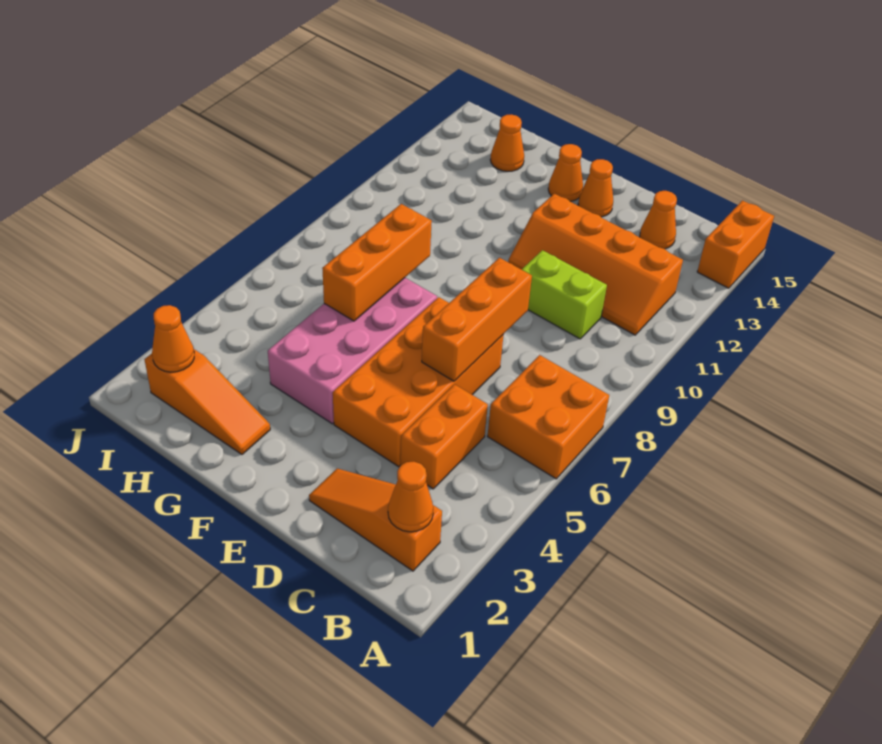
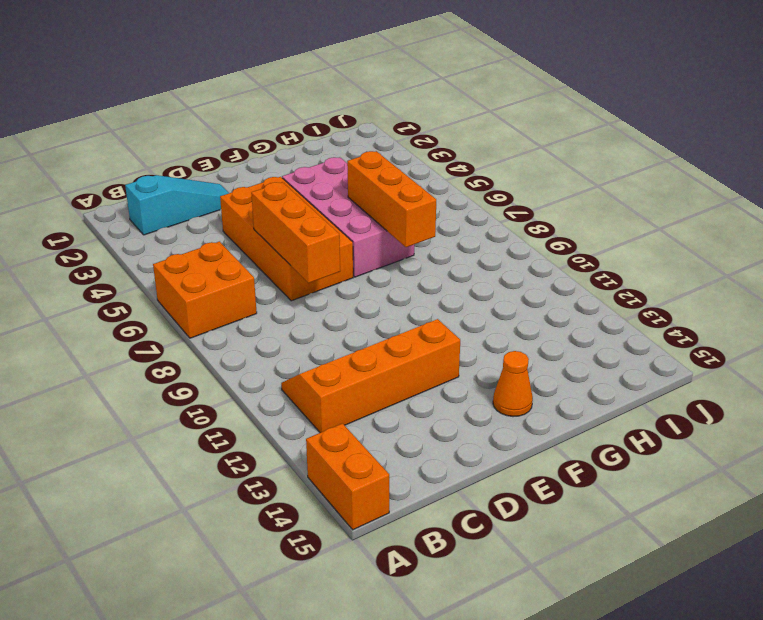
cyan slope B2:D2 level 1 top B -> orange slope B2:D2 level 1 top B
none -> orange brick C4:C5 level 1
none -> lime brick C10:D10 level 1
none -> orange cone C14 level 1

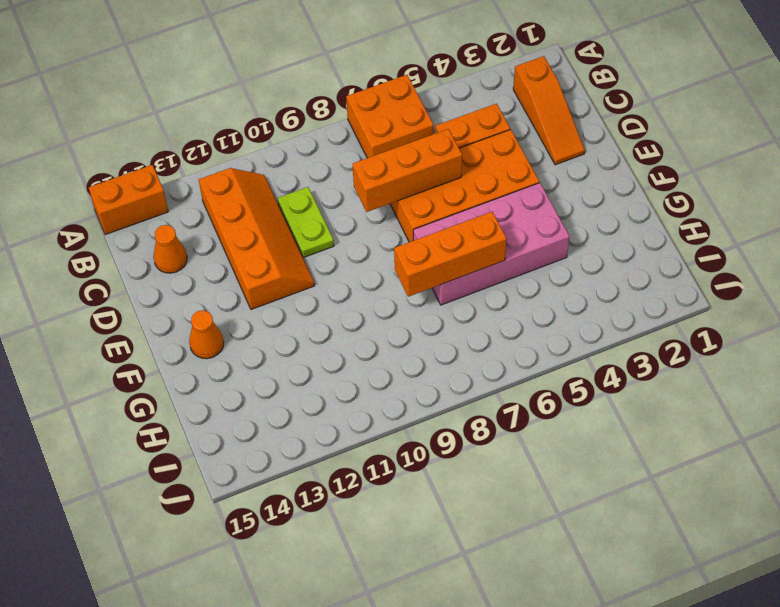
lime plate C10:D10 level 1 -> lime brick C10:D10 level 1
none -> orange cone E14 level 1
none -> orange slope G2:I2 level 1 top I
none -> orange cone H14 level 1

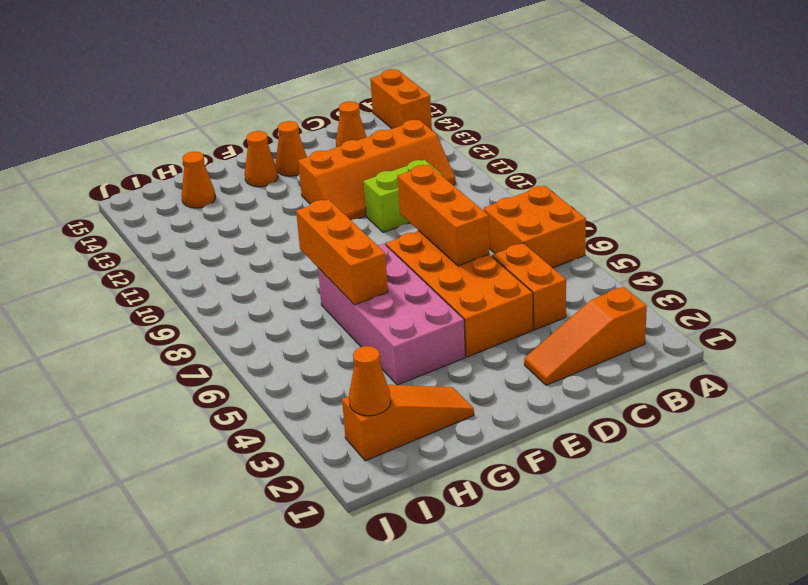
none -> orange cone B2 level 2

